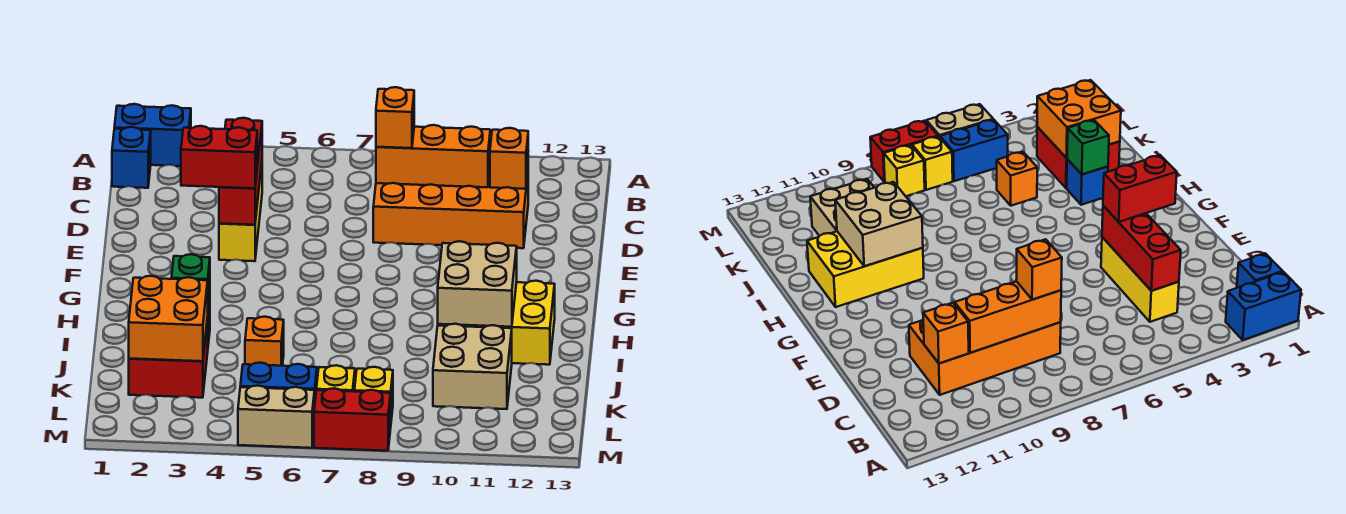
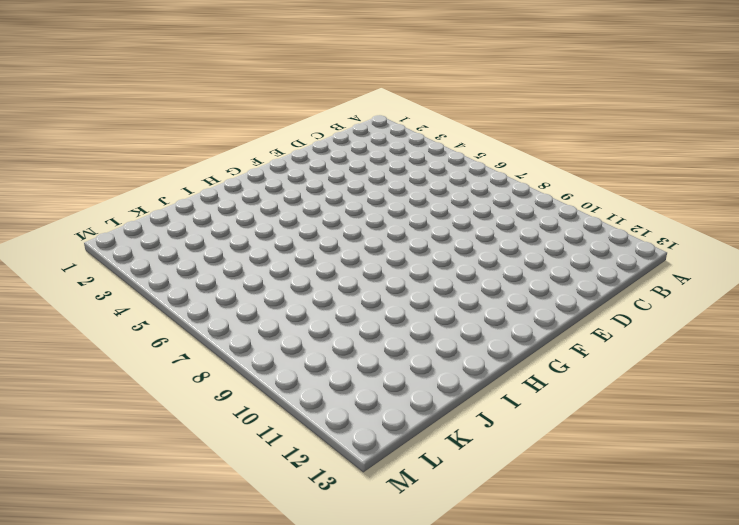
none -> blue brick A1:A2 level 1
none -> blue brick B1 level 1
none -> yellow brick C4:E4 level 1

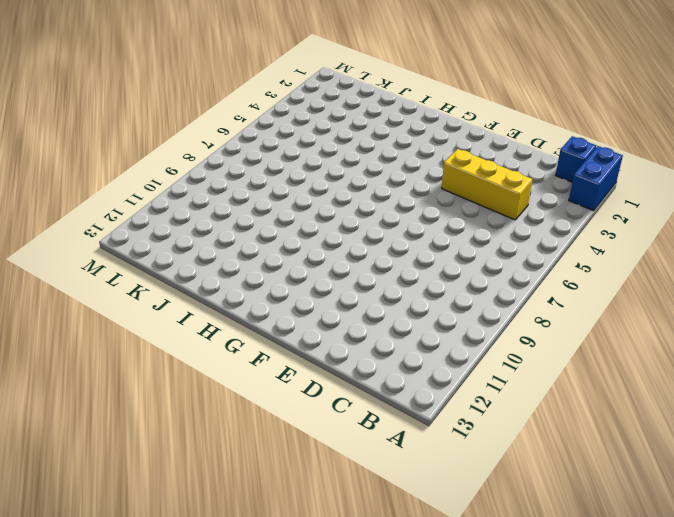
none -> orange brick C8:D11 level 1
none -> yellow brick H10:I12 level 1
none -> blue brick I3 level 1

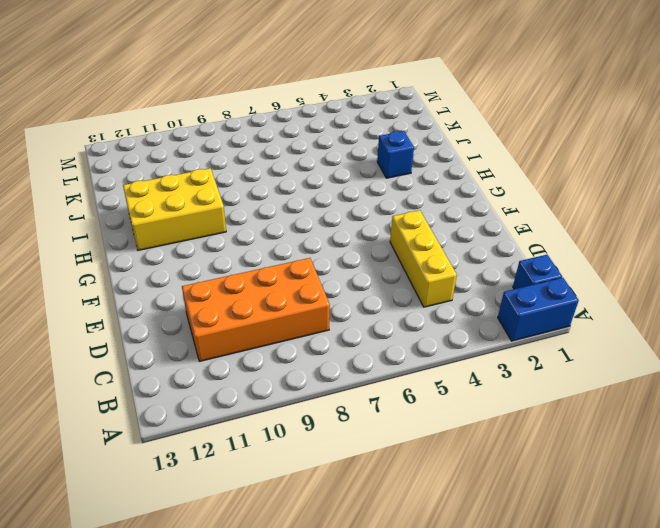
none -> red brick J2:K3 level 1
none -> orange brick J5 level 1
none -> tan brick J10:K11 level 1

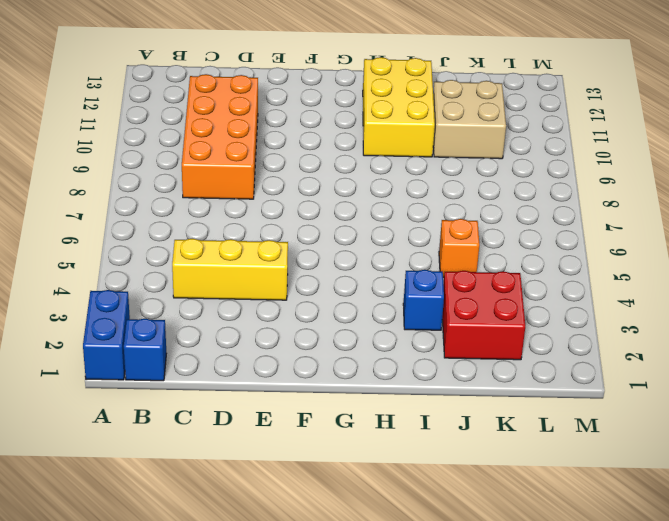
none -> blue brick L5:L6 level 1
none -> yellow brick L7 level 1
none -> yellow brick L8 level 1

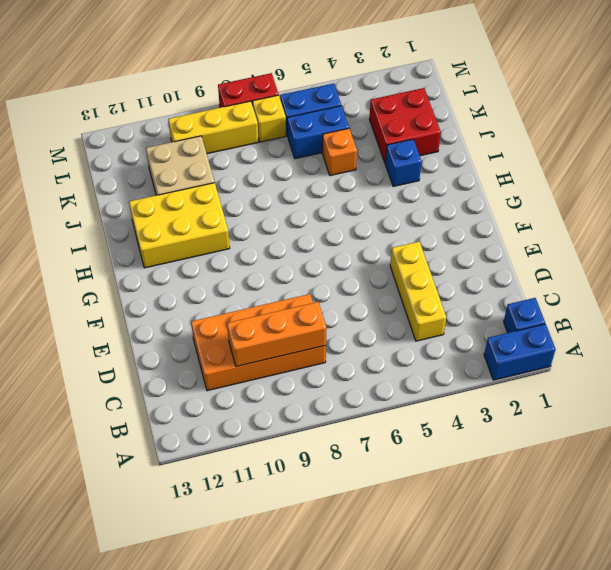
blue brick K5:K6 level 1 -> none
yellow brick L8:L10 level 1 -> yellow brick L8 level 1
none -> tan brick M5:M6 level 1
none -> red brick C4:E4 level 2
none -> orange brick C11 level 2

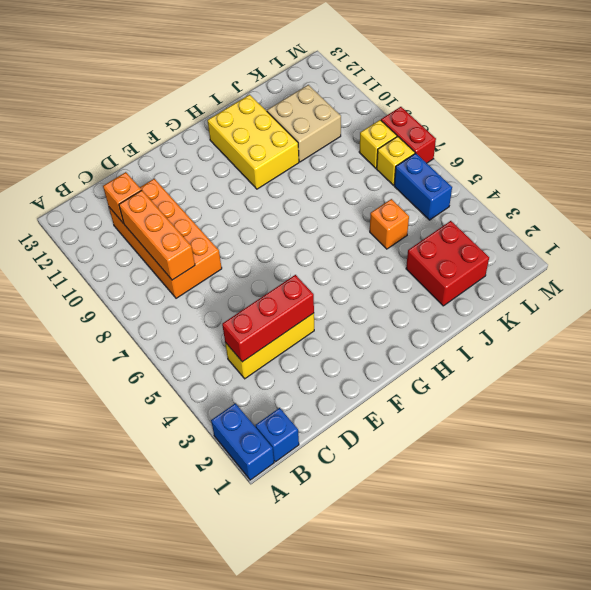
none -> blue brick I3 level 1
none -> tan brick M5:M6 level 1
none -> tan brick H10:I11 level 2

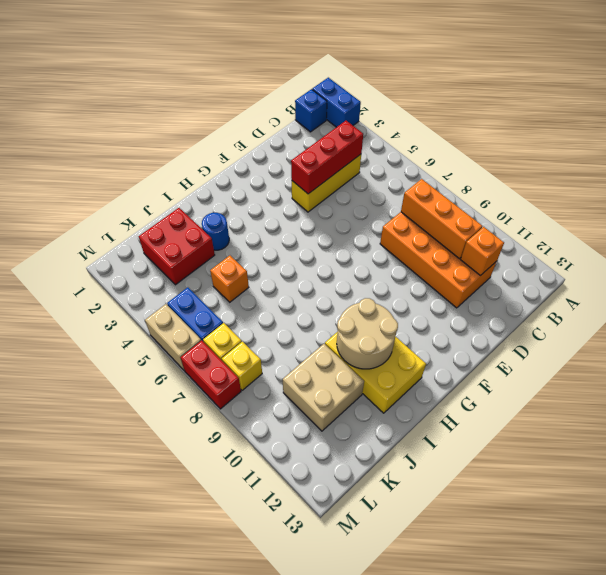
tan round brick H10:I11 level 2 -> tan brick H10:I11 level 2
blue round brick I3 level 1 -> blue brick I3 level 1
none -> green brick I3 level 2
none -> orange brick J2:K3 level 2
none -> orange brick C8 level 3

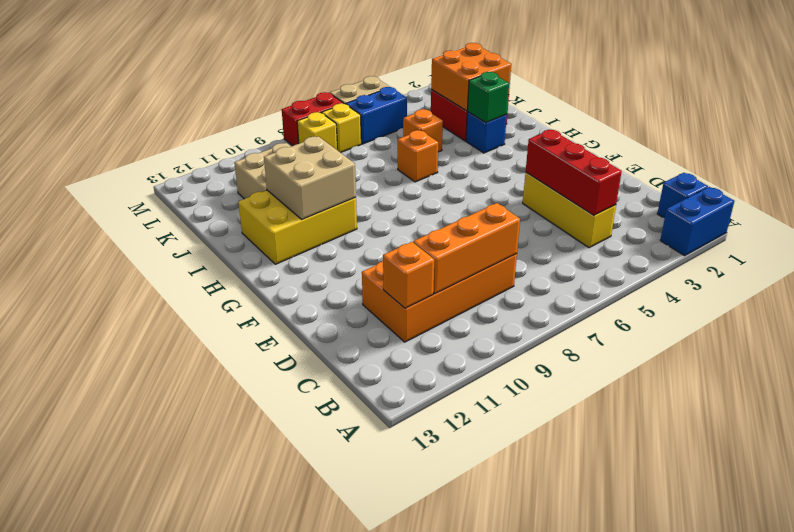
orange brick I6 level 1 -> orange brick C8 level 3
none -> red brick E3:E4 level 3

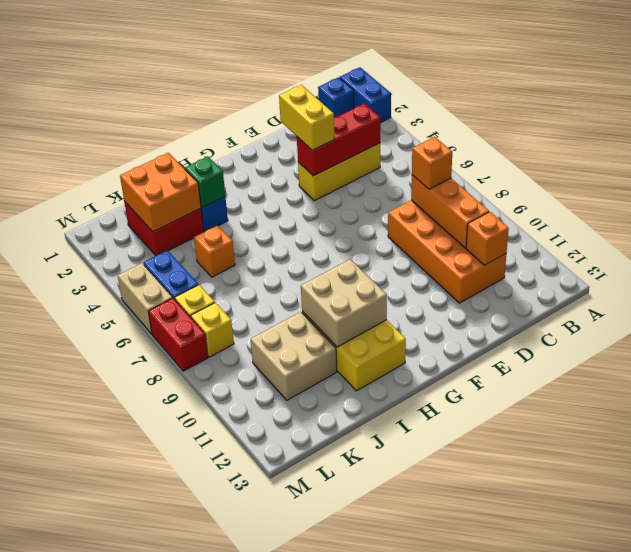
yellow brick E3:E4 level 3 -> red brick E3:E4 level 3

